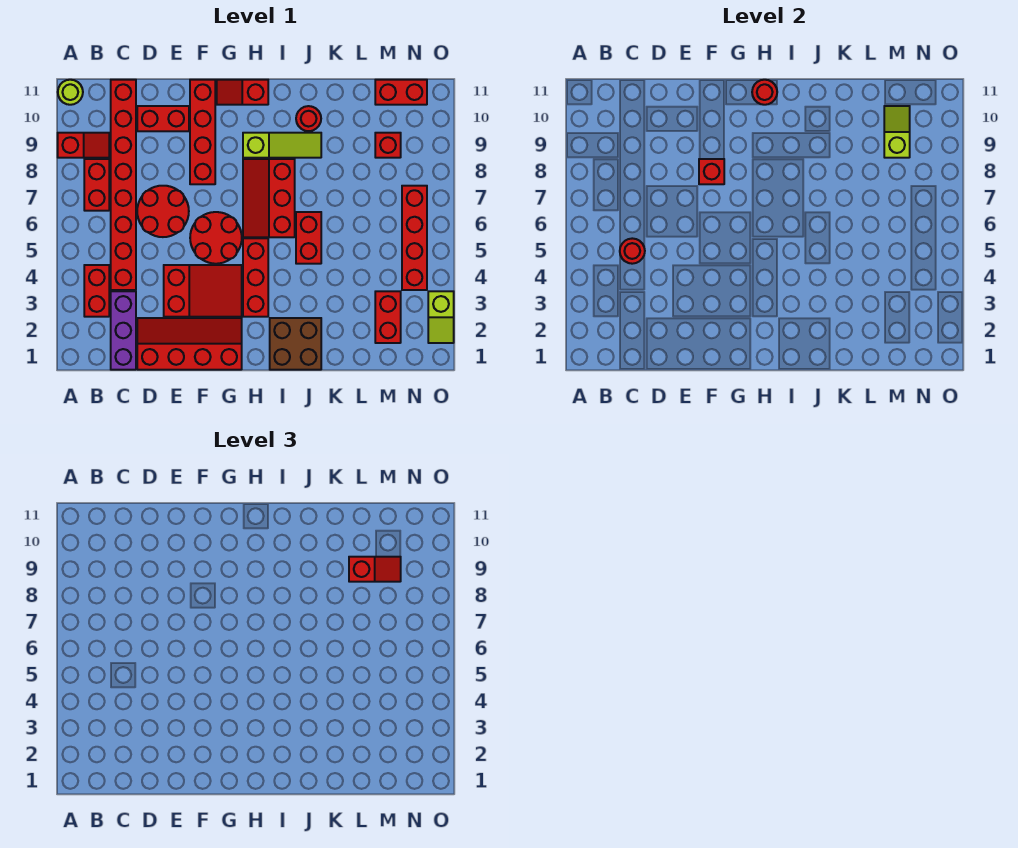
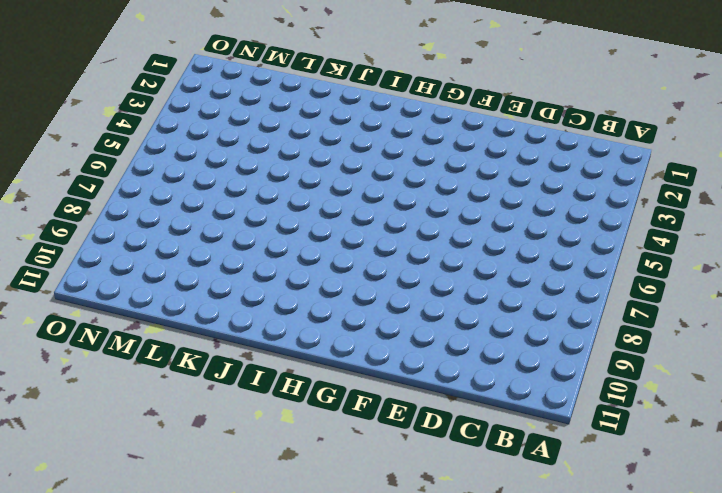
none -> red slope A9:B9 level 1 top A
none -> lime round brick A11 level 1
none -> red brick B3:B4 level 1

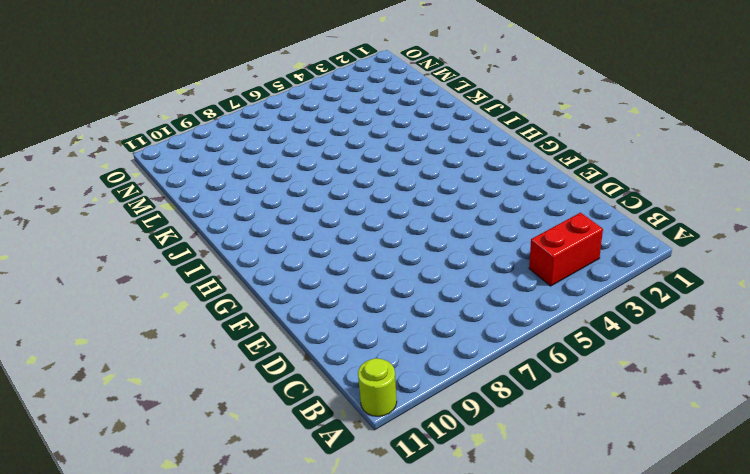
none -> red slope A9:B9 level 1 top A
none -> red brick B7:B8 level 1
none -> purple brick C1:C3 level 1

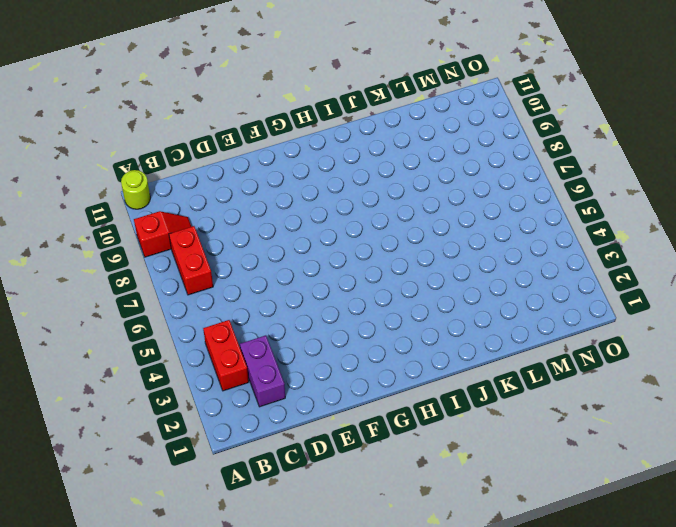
purple brick C2:C3 level 1 -> purple brick C1:C3 level 1
none -> red brick C4:C11 level 1
none -> red slope D1:G2 level 1 top 1
none -> red round brick D6:E7 level 1

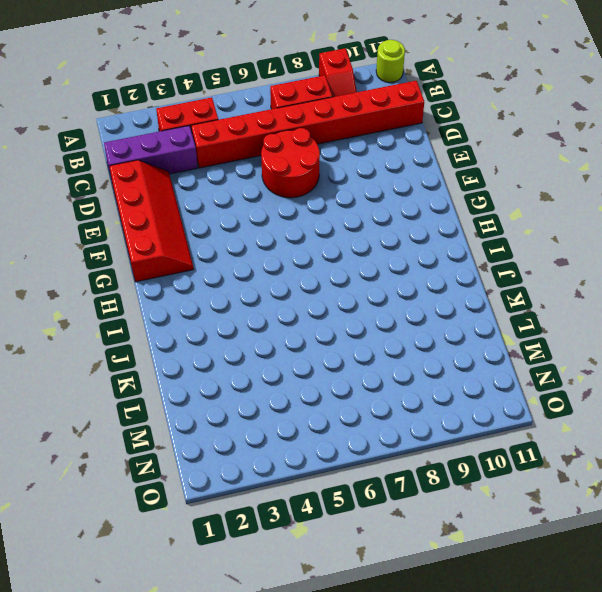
none -> red brick D10:E10 level 1
none -> red slope E3:G4 level 1 top E
none -> red round brick F5:G6 level 1

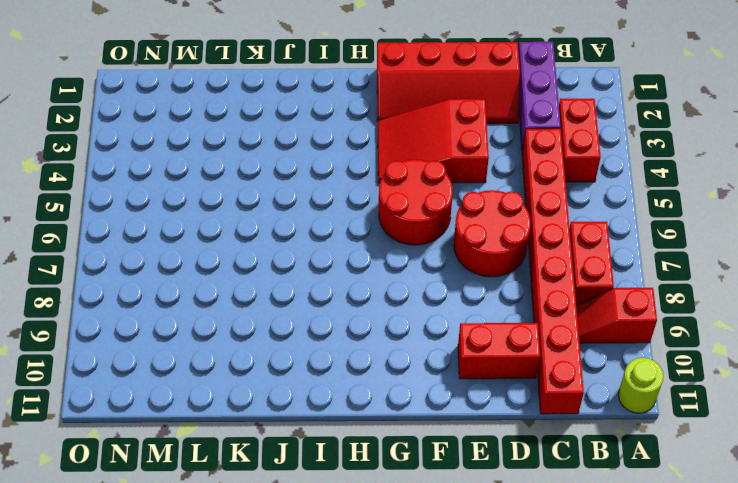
none -> red brick F8:F11 level 1
none -> red slope G11:H11 level 1 top H
none -> red brick H3:H5 level 1

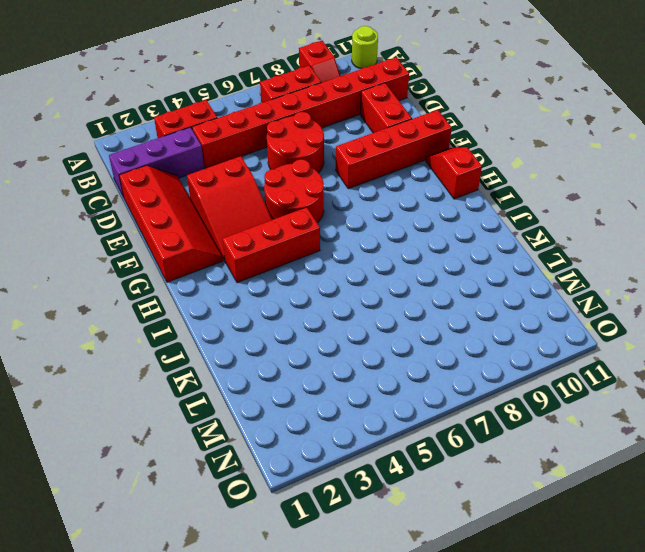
none -> red slope H6:I8 level 1 top I
none -> lime slope H9:J9 level 1 top H
none -> brown brick I1:J2 level 1

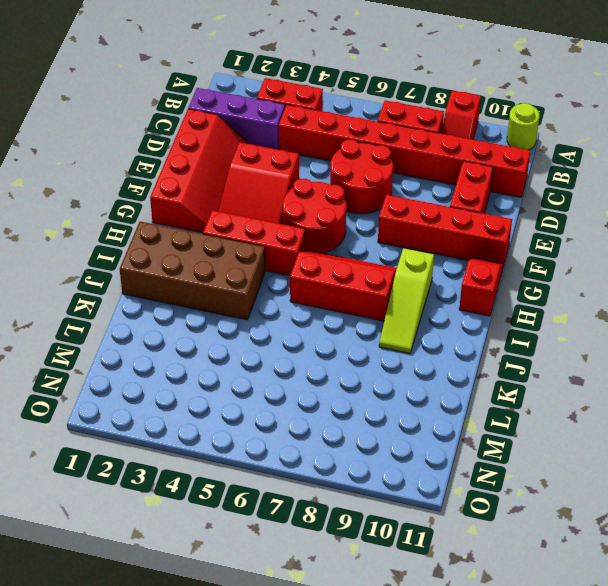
brown brick I1:J4 level 1 -> brown brick I1:J2 level 1
none -> red brick J5:J6 level 1
none -> red round brick J10 level 1
none -> red brick M2:M3 level 1

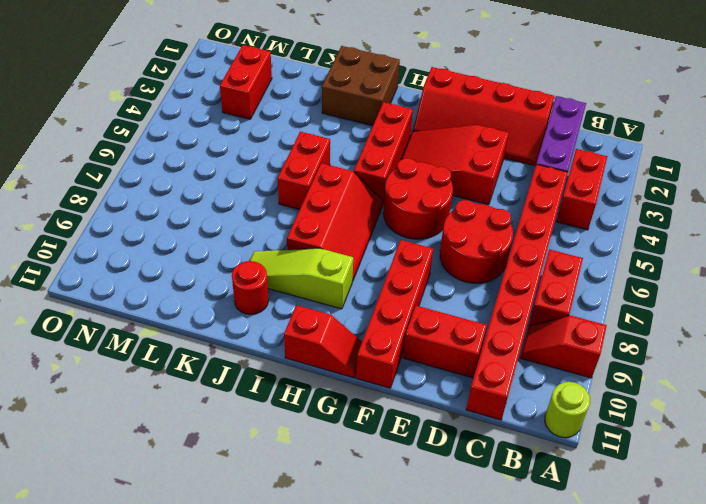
none -> red brick M9 level 1
none -> red brick M11:N11 level 1
none -> red brick N4:N7 level 1

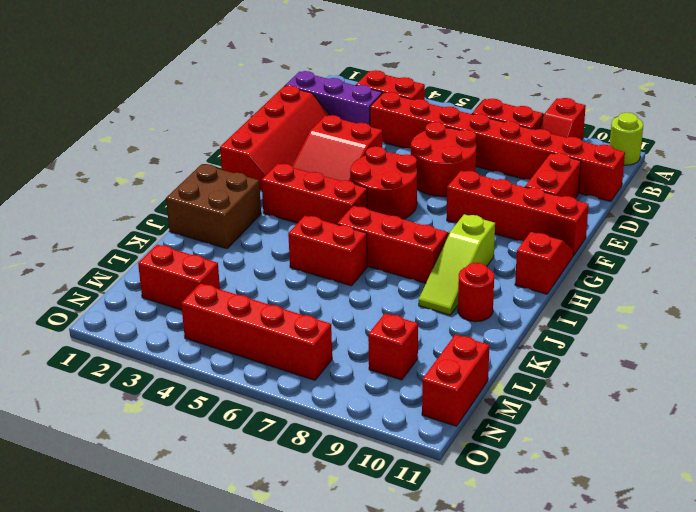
none -> lime slope O2:O3 level 1 top 3
none -> red round brick C5 level 2
none -> red brick F8 level 2

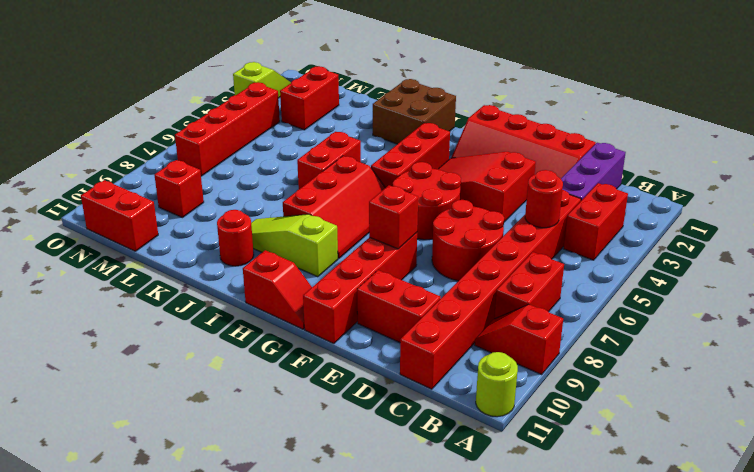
none -> red round brick H11 level 2
none -> lime slope M9:M10 level 2 top 9
none -> red slope L9:M9 level 3 top L

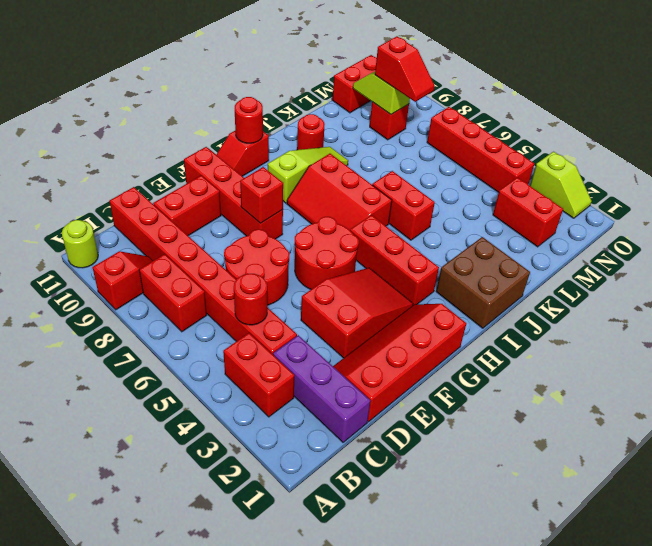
red slope M8:M9 level 3 top 9 -> red slope L9:M9 level 3 top L

